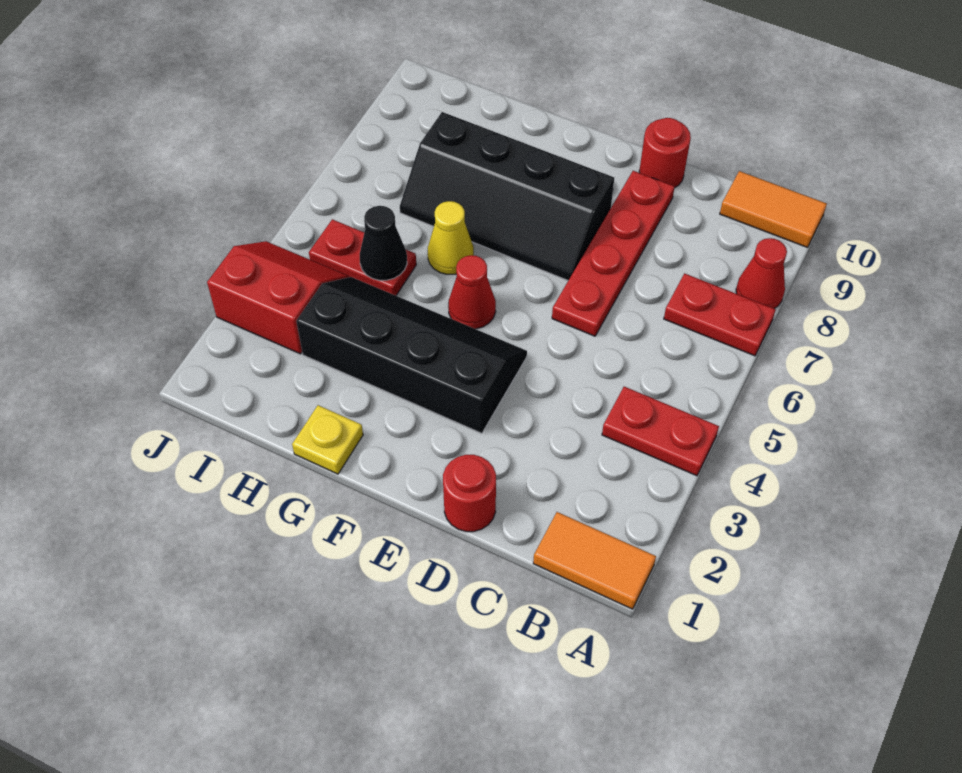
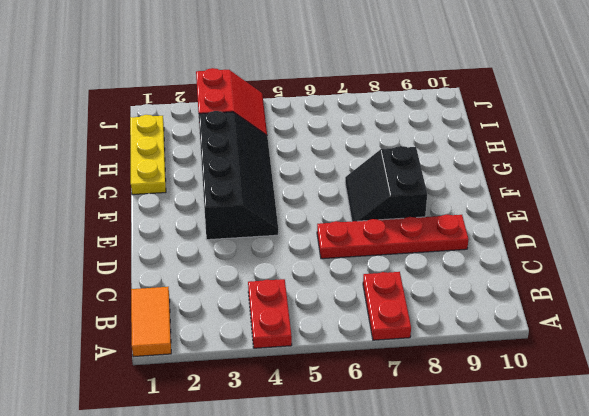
black slope E7:F8 level 1 top 8 -> black slope E7:H8 level 1 top 8
yellow plate G1:I1 level 1 -> yellow plate G1 level 1
none -> red cone A8 level 1
none -> orange tile A10:B10 level 1
none -> red round brick D1 level 1

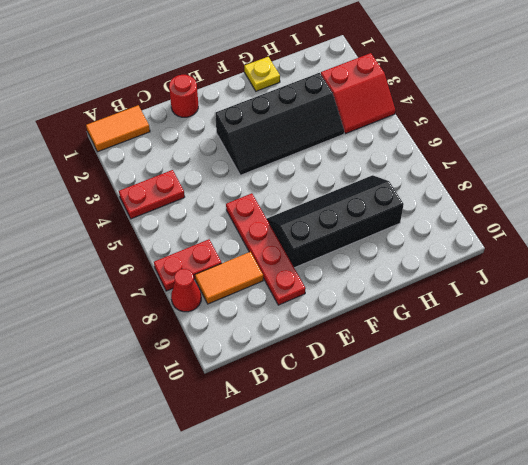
orange tile B8:C8 level 1 -> orange tile A10:B10 level 1
none -> red round brick D10 level 1
none -> red cone F5 level 1
none -> yellow cone G6 level 1

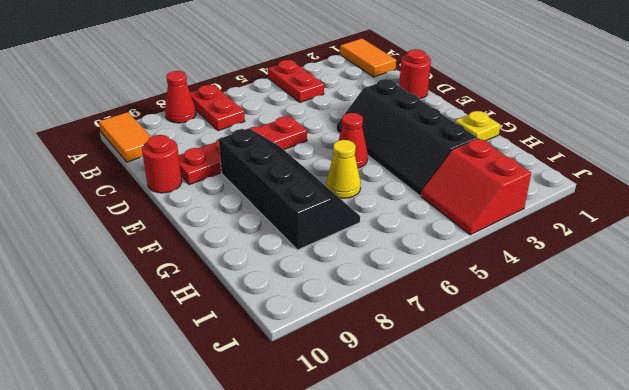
none -> red plate H5:I5 level 1
none -> black cone H5 level 2

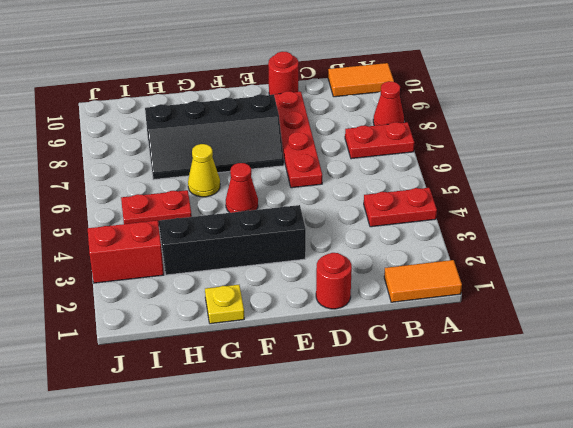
none -> black cone H5 level 2

